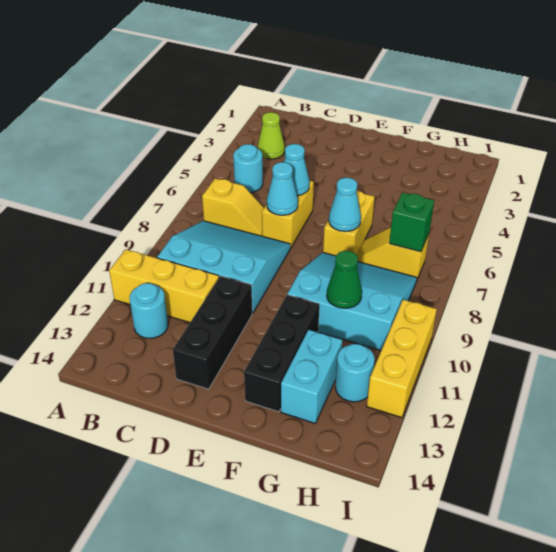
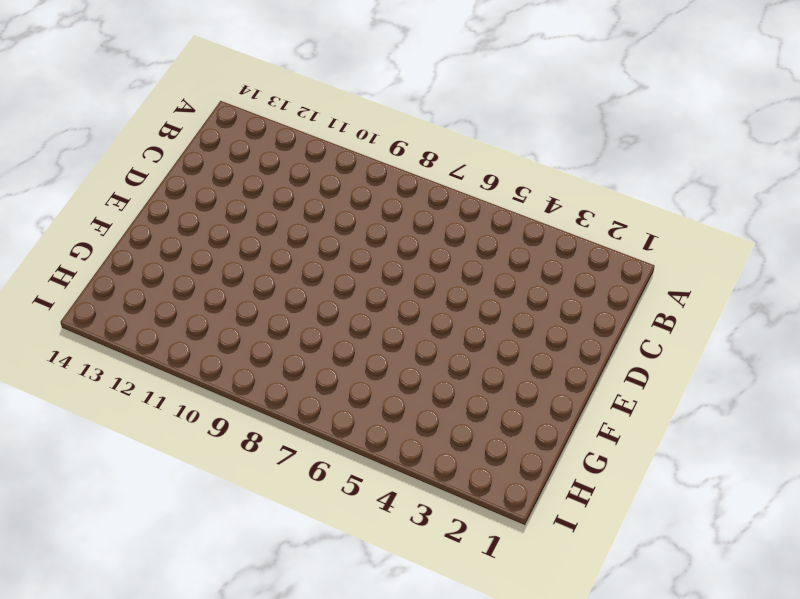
none -> yellow brick A11:C11 level 1
none -> lime cone B3 level 1
none -> cyan round brick B5 level 1

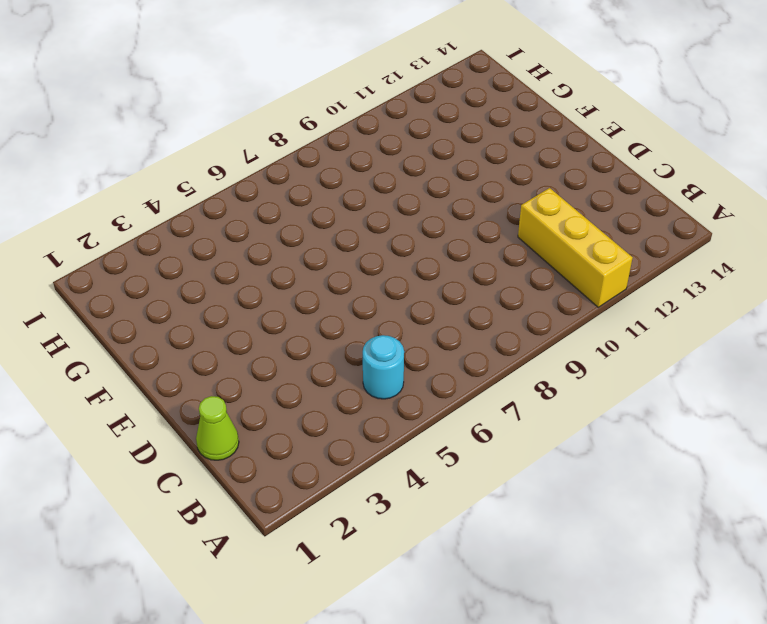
lime cone C1 level 1 -> lime cone B3 level 1
none -> yellow slope B7:C7 level 1 top B
none -> cyan slope B8:D10 level 1 top 10
none -> cyan round brick B12 level 1

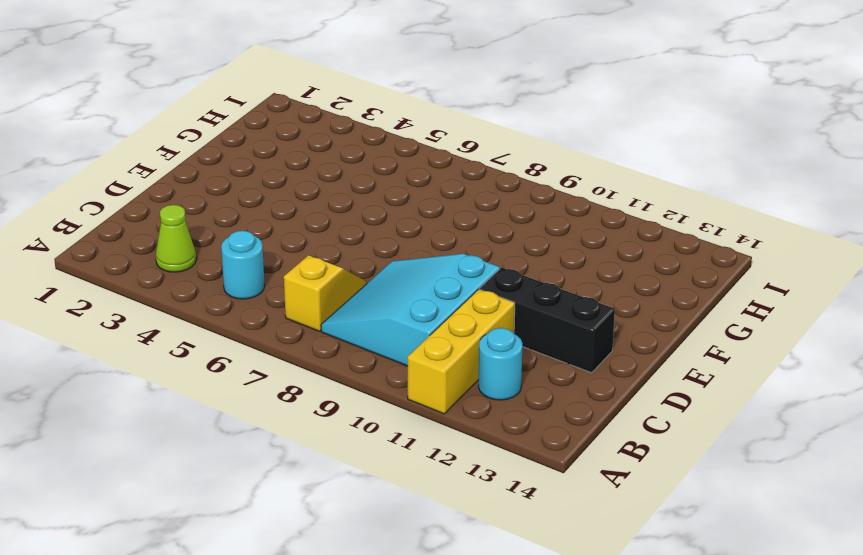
none -> yellow brick D6:D7 level 1
none -> yellow brick F6:F7 level 1
none -> cyan slope F8:H10 level 1 top 10

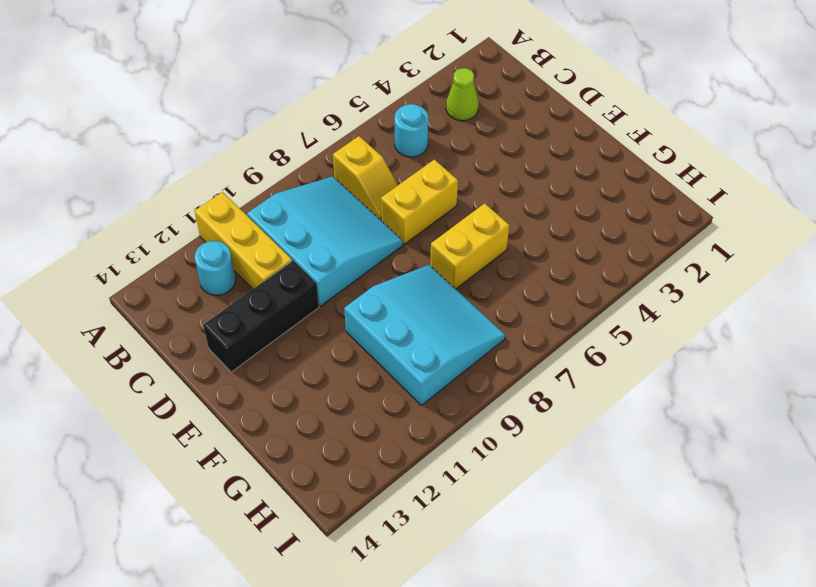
none -> black brick F11:F13 level 1
none -> yellow slope G7:H7 level 1 top H
none -> cyan brick G12:G13 level 1

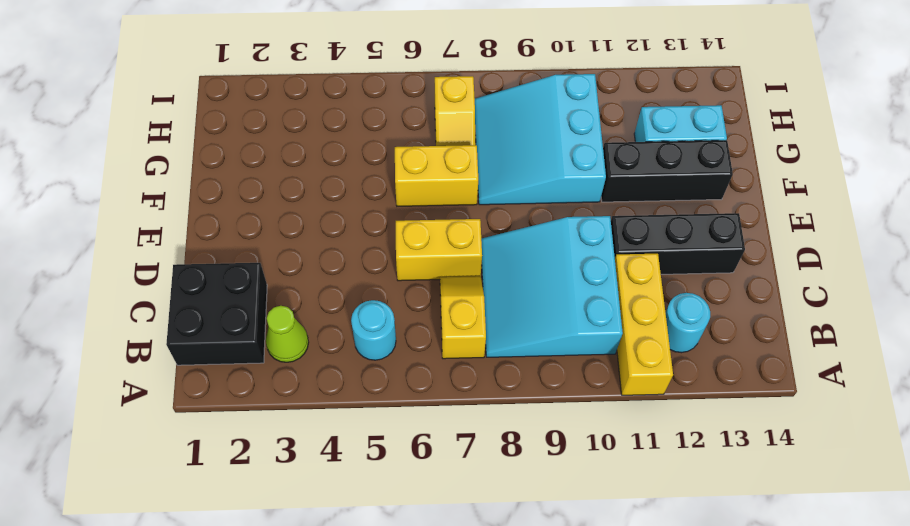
black brick B1:C2 level 1 -> none
none -> cyan round brick H12 level 1
none -> yellow brick I10:I12 level 1
none -> cyan cone D6 level 2

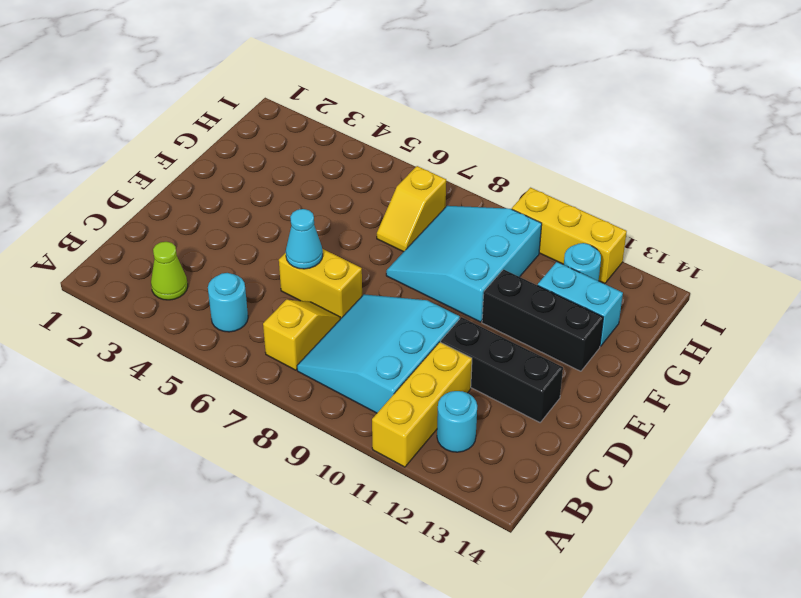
none -> yellow brick F6:F7 level 1
none -> cyan cone D7 level 2
none -> cyan cone F7 level 2

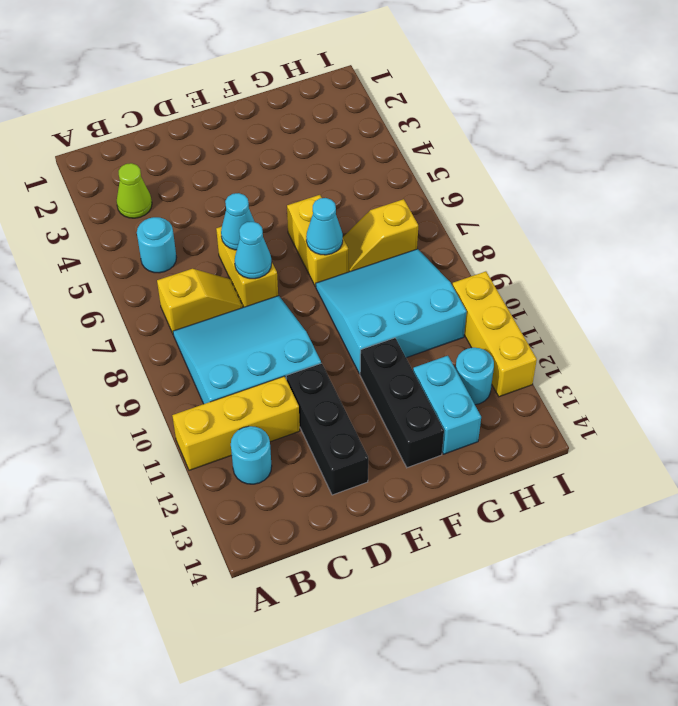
none -> green cone G10 level 2
none -> green brick H7 level 2

